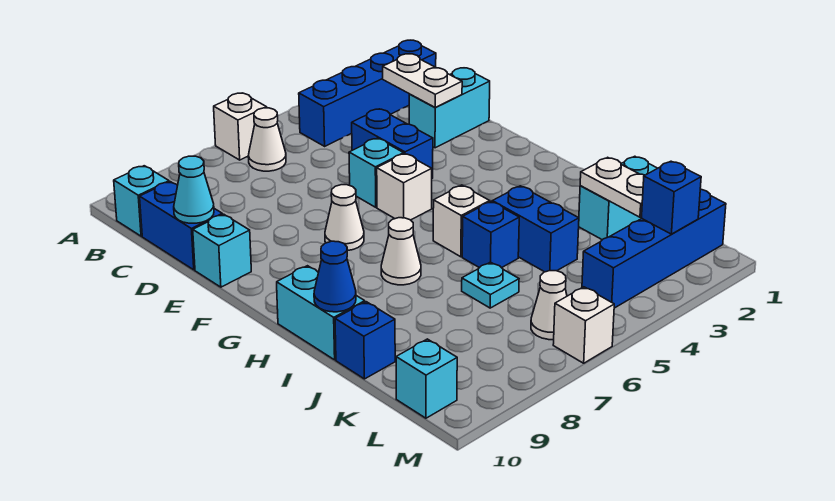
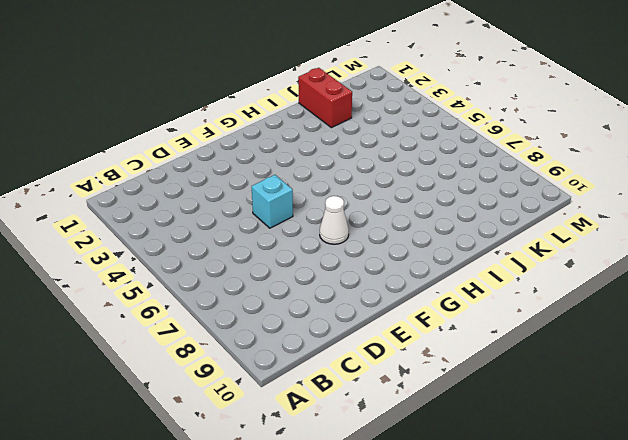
red brick J1:J2 level 1 -> cyan brick J1:J2 level 1
none -> white brick A6 level 1
none -> blue brick B1:B4 level 1
none -> white cone B6 level 1

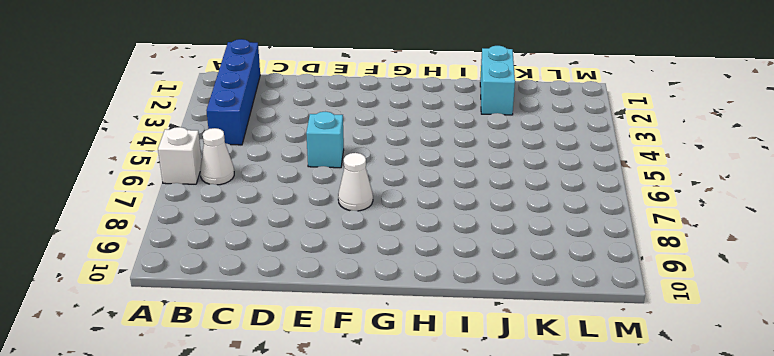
none -> cyan brick B10 level 1
none -> blue brick C10:D10 level 1
none -> cyan brick D1:D2 level 1

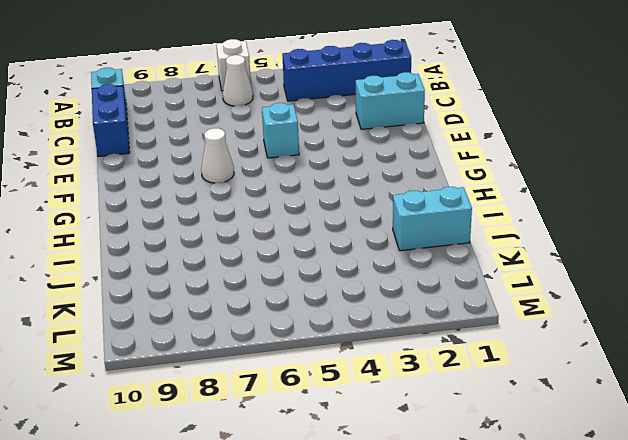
none -> blue brick D4:E4 level 1
none -> cyan brick E10 level 1
none -> white brick F5 level 1

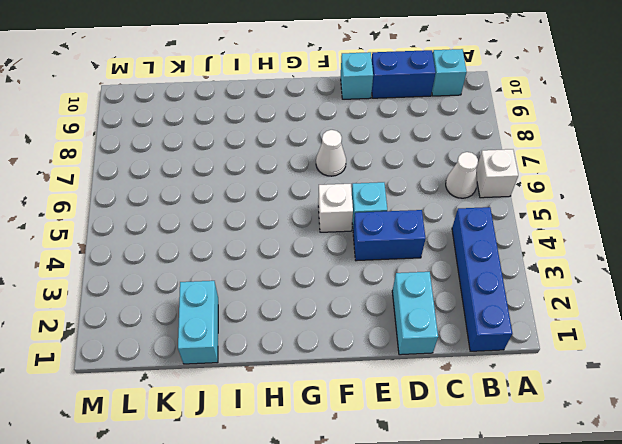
none -> white brick H5 level 1
none -> white cone H7 level 1
none -> cyan brick H10:I10 level 1

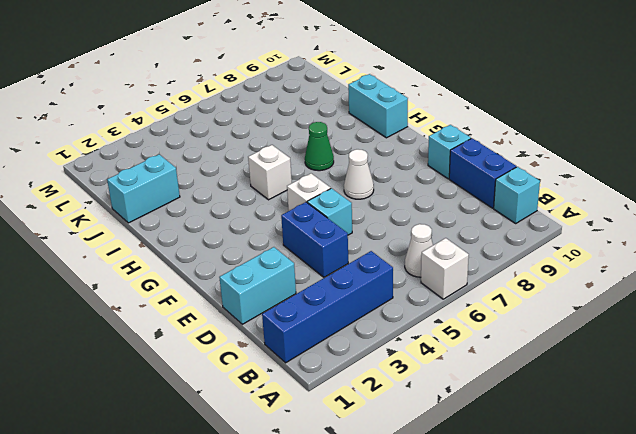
green cone H7 level 1 -> white cone H7 level 1
none -> blue brick I4:J4 level 1
none -> blue brick I5 level 1
none -> cyan plate J6 level 1

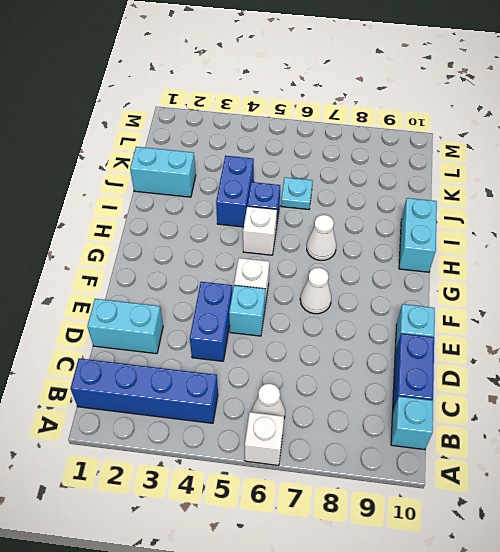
none -> blue brick J10 level 1
none -> blue brick L1:L4 level 1
none -> white cone L6 level 1

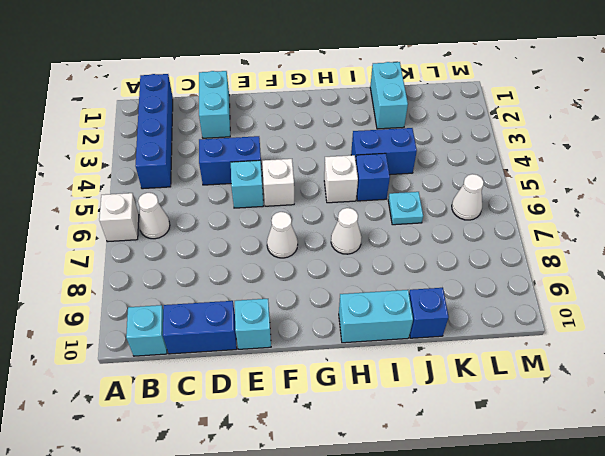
none -> blue brick L1:L4 level 1
none -> cyan brick L10 level 1
none -> white brick M6 level 1

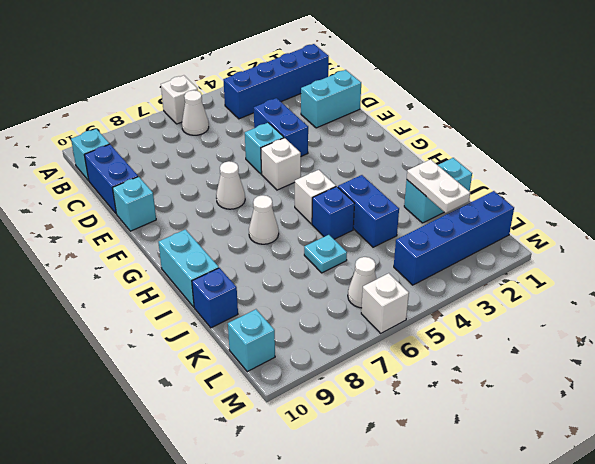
none -> white plate C2:D2 level 2
none -> cyan cone D10 level 2
none -> blue cone I10 level 2

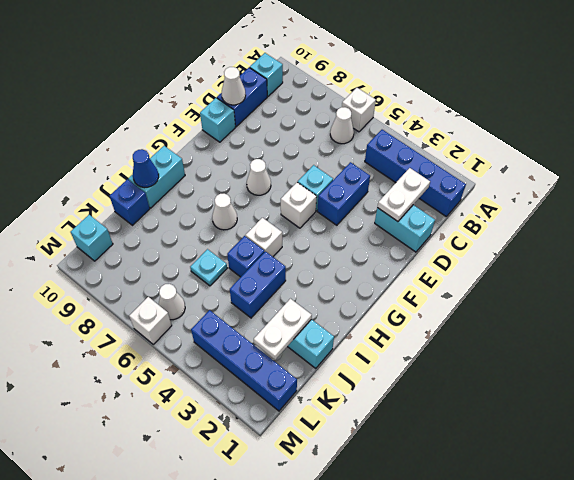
white cone D10 level 2 -> cyan cone D10 level 2
none -> blue brick L2 level 2

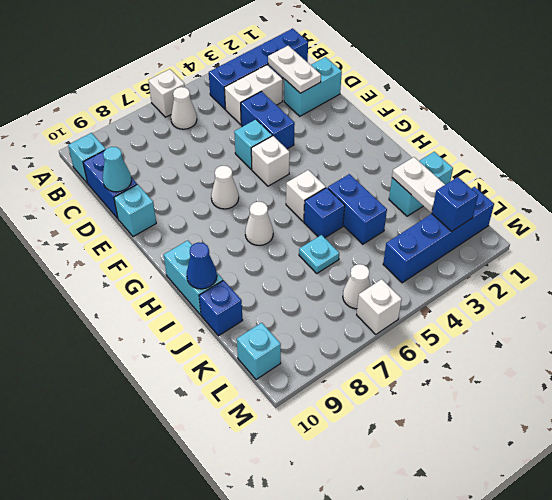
white brick C3:C4 level 1 -> none

